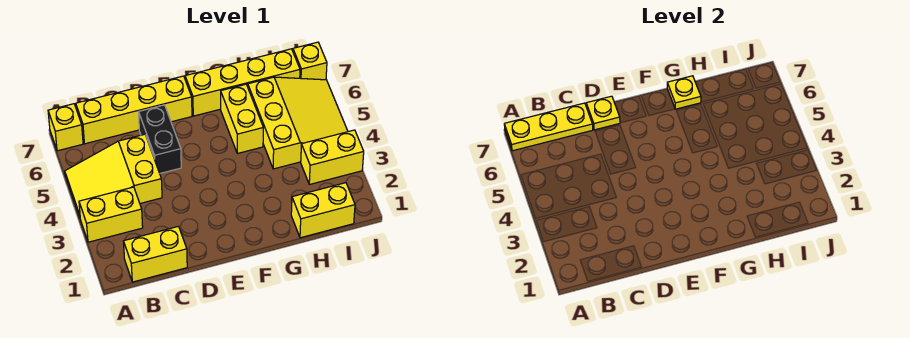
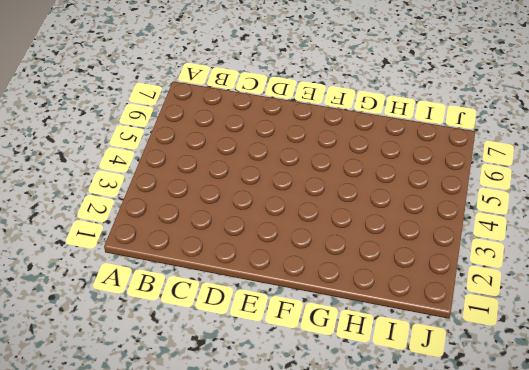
none -> yellow brick A3:B3 level 1
none -> yellow slope A4:C5 level 1 top C
none -> yellow brick A7 level 1

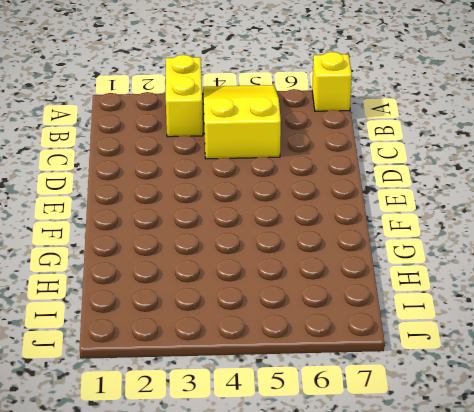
none -> yellow brick B1:C1 level 1
none -> yellow brick B7:E7 level 1
none -> black brick D5:D6 level 1

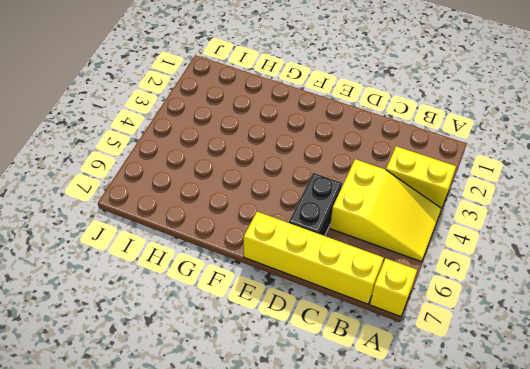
none -> yellow brick B1:C1 level 1
none -> yellow brick F7:I7 level 1
none -> yellow brick G5:G6 level 1

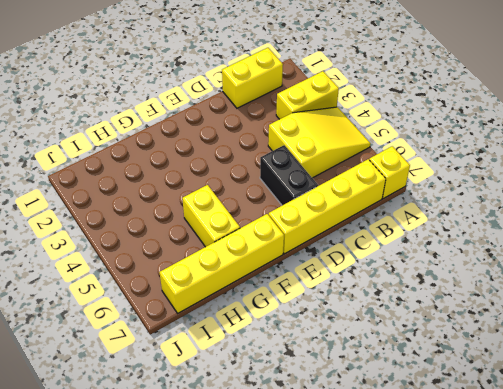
none -> yellow brick H1:I1 level 1
none -> yellow slope H4:J6 level 1 top H
none -> yellow brick I3:J3 level 1

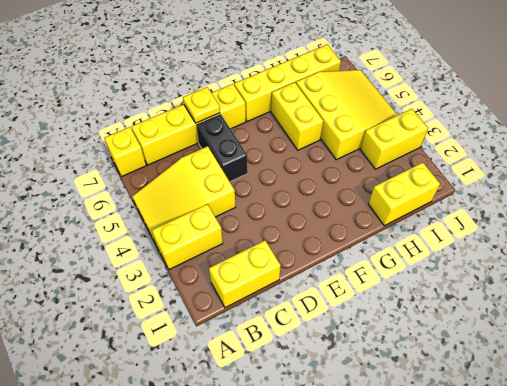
none -> yellow brick J7 level 1
none -> yellow plate A7:C7 level 2
none -> yellow plate G7 level 2

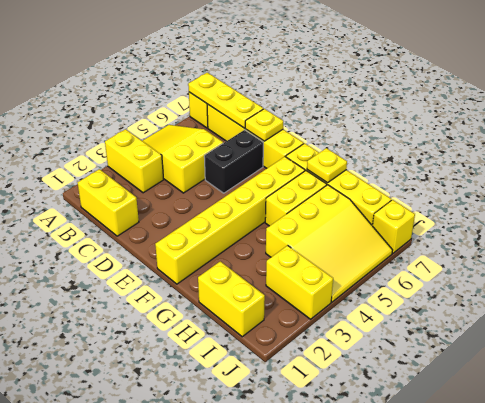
yellow brick F1:F6 level 1 -> none

